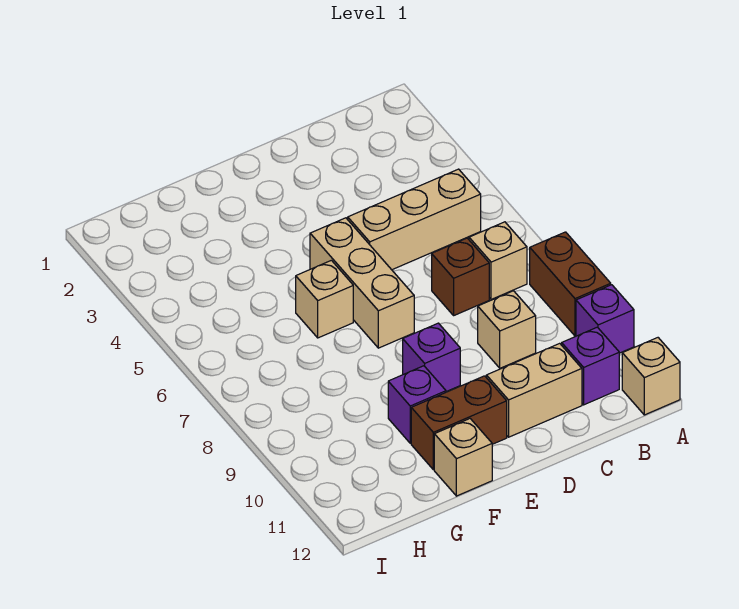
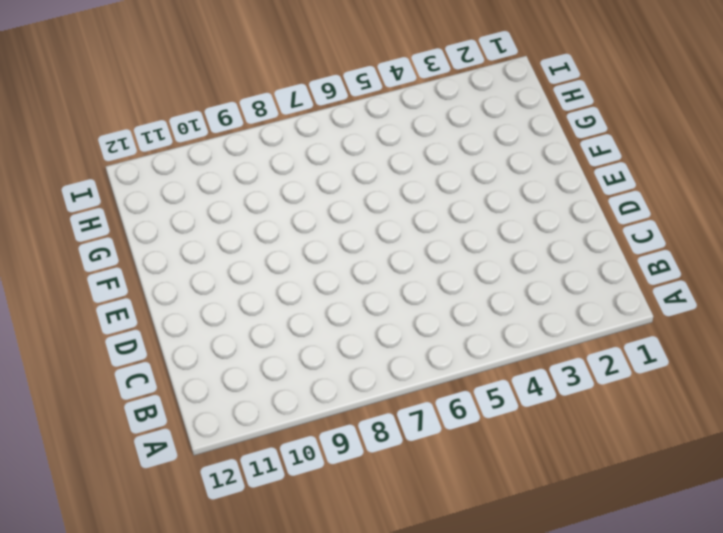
none -> brown brick A8:A9 level 1
none -> purple brick A10 level 1
none -> tan brick A12 level 1

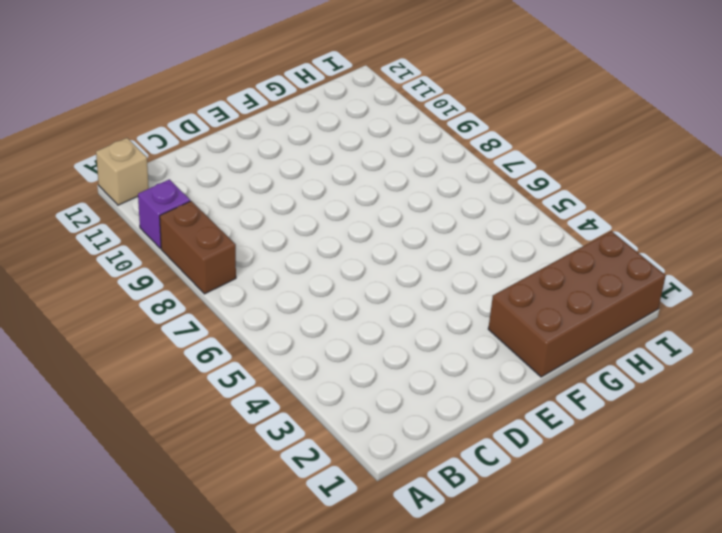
brown brick F1:I2 level 1 -> none
none -> tan brick B5:D5 level 1
none -> tan brick B7 level 1
none -> purple brick B11 level 1

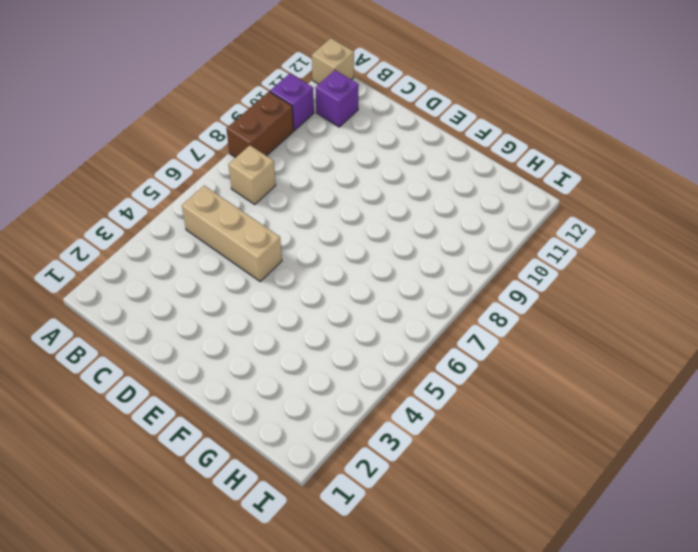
none -> brown brick C7 level 1
none -> tan brick C9 level 1
none -> tan brick C11:D11 level 1

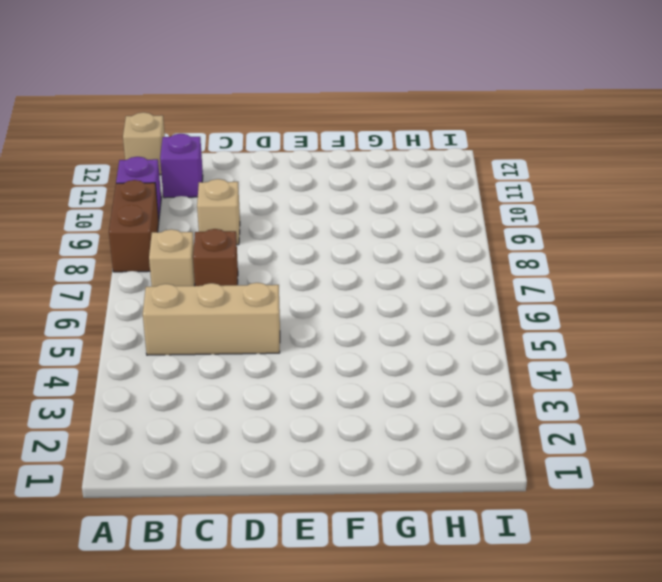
none -> tan brick C11:D11 level 1
none -> tan brick E5:E7 level 1
none -> purple brick E9 level 1

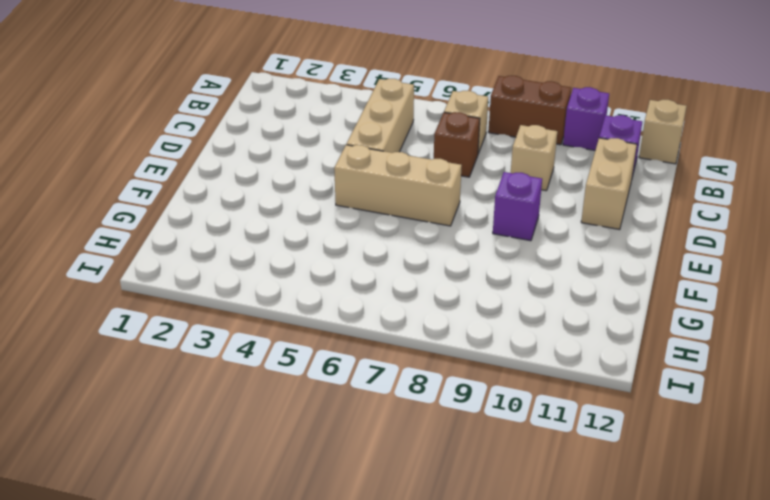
none -> brown brick E11:F11 level 1
none -> tan brick F6 level 1
none -> purple brick F10 level 1

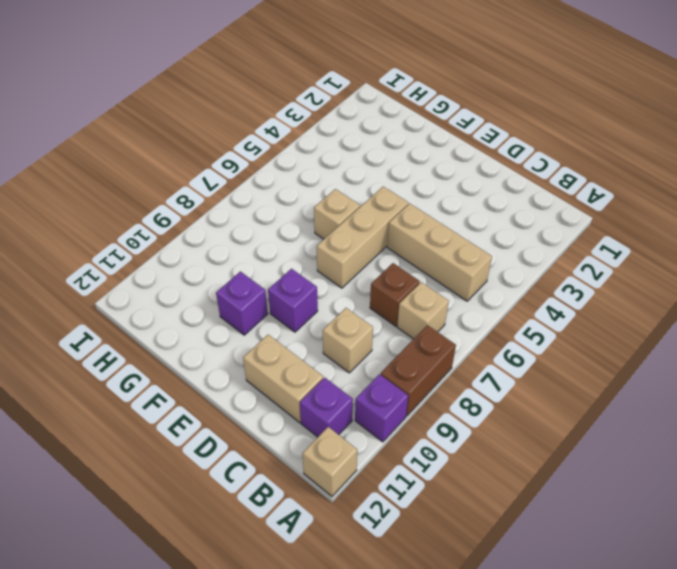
none -> brown brick E11:F11 level 1
none -> tan brick F12 level 1

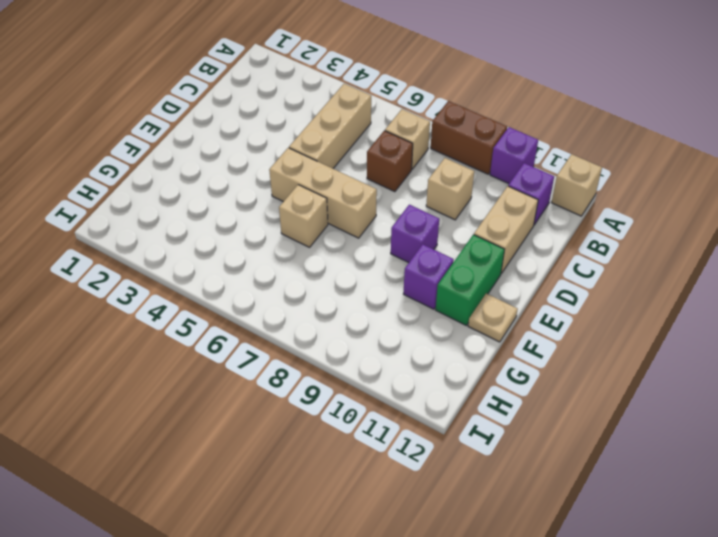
green brick E11:F11 level 1 -> brown brick E11:F11 level 1
tan plate F12 level 1 -> tan brick F12 level 1

